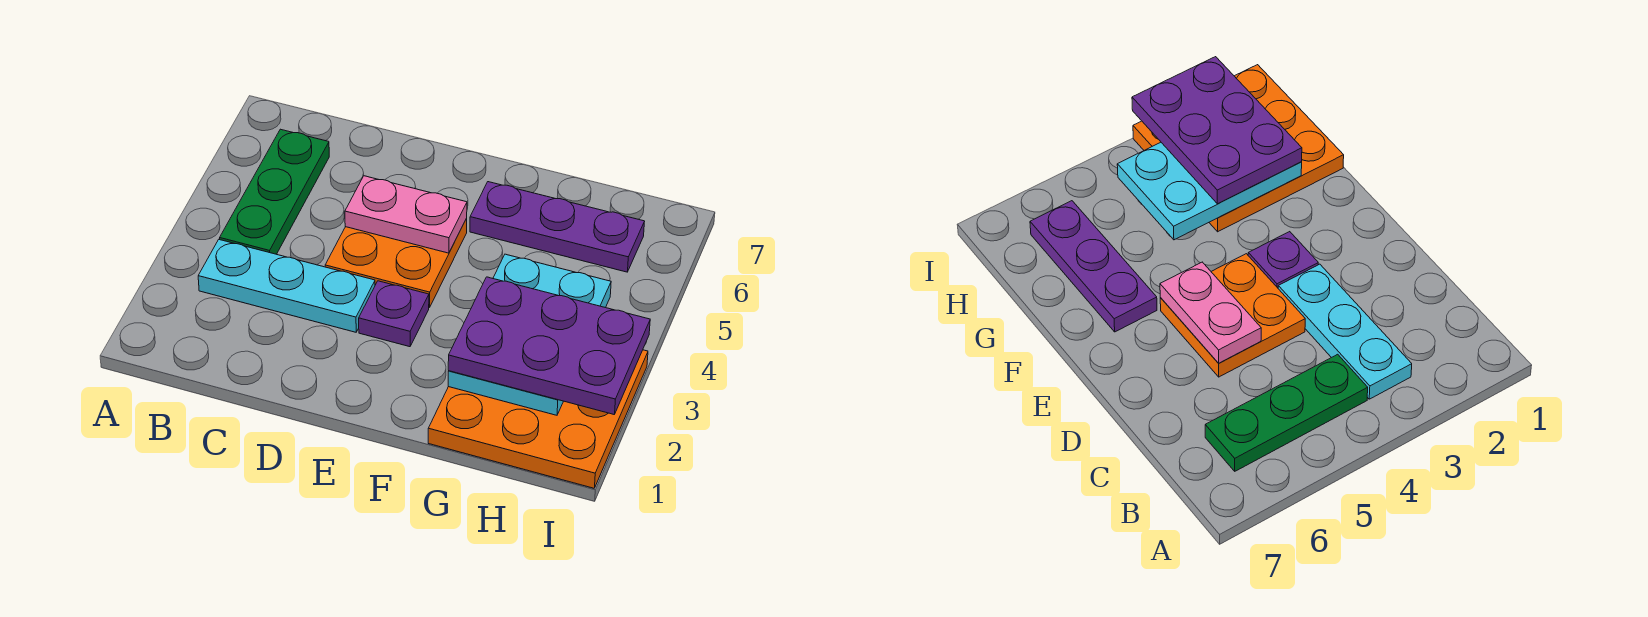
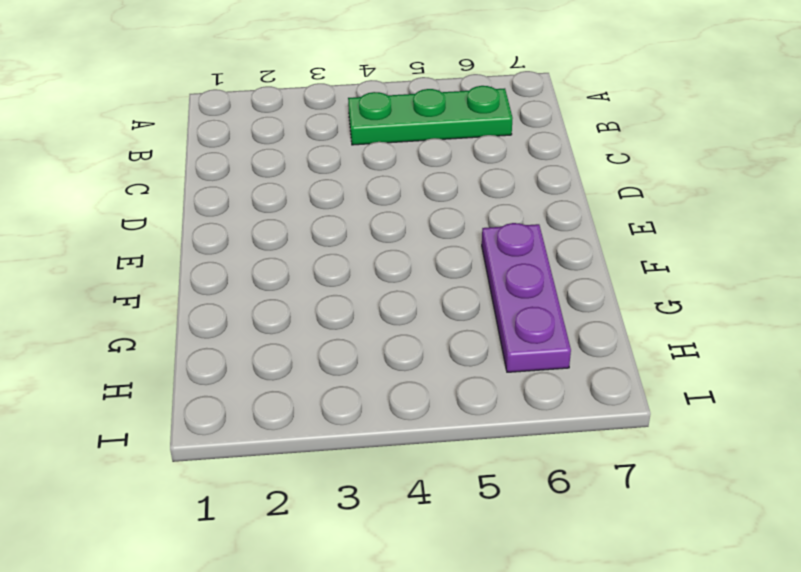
none -> cyan plate B3:D3 level 1
none -> orange plate D4:E5 level 1

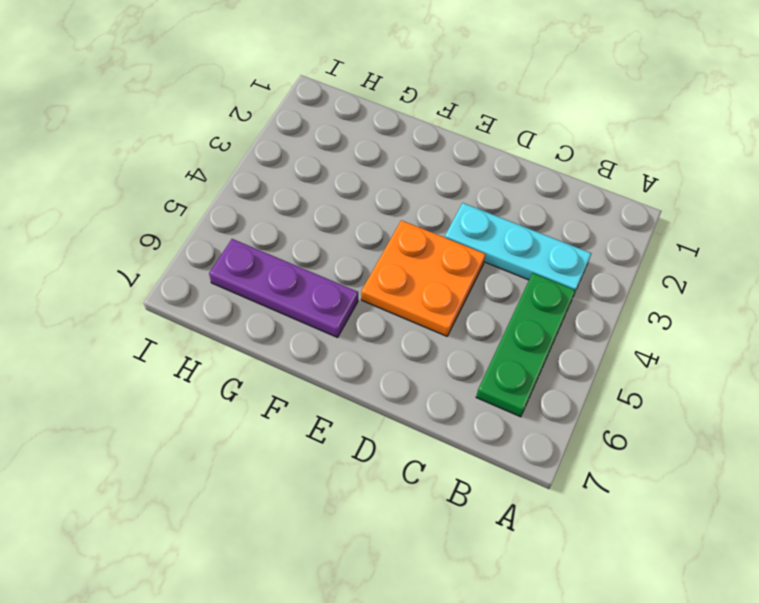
none -> purple plate E3 level 1
none -> orange plate G1:I3 level 1

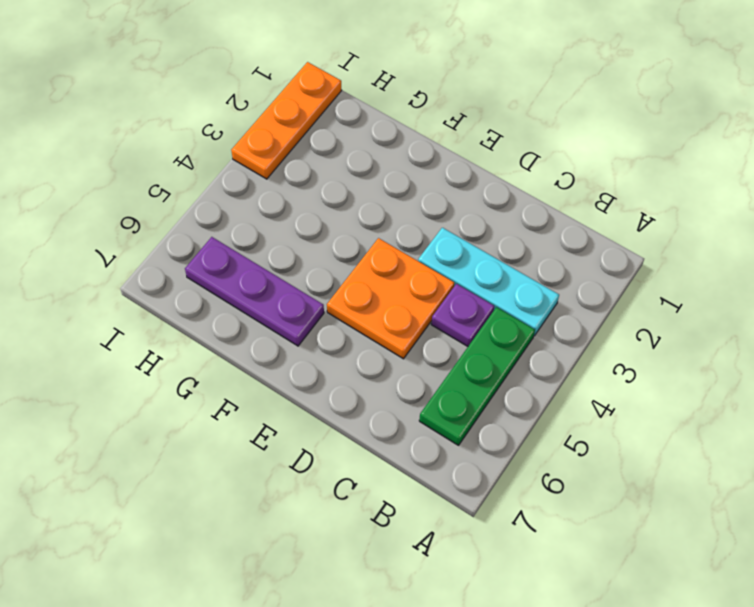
purple plate C4 level 1 -> purple plate E3 level 1
orange plate I1:I3 level 1 -> orange plate G1:I3 level 1
none -> pink plate D5:E5 level 2
none -> cyan plate G2:H4 level 2

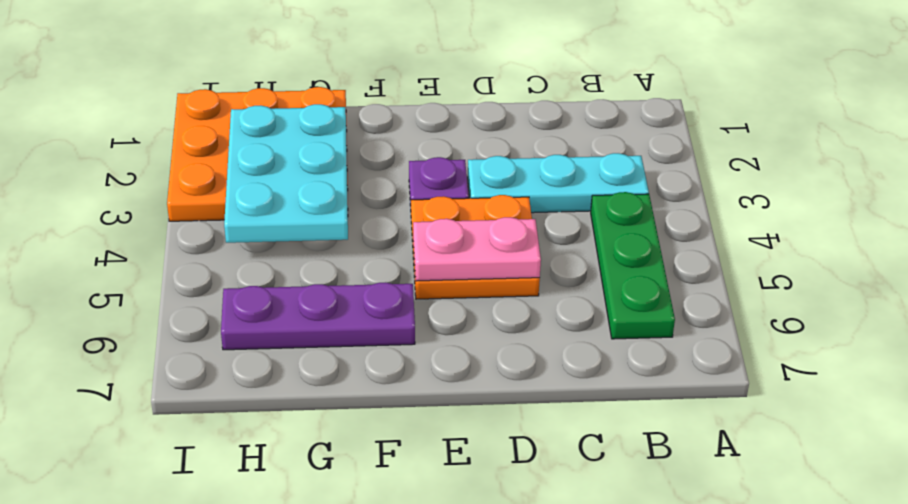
none -> purple plate G2:I3 level 3

